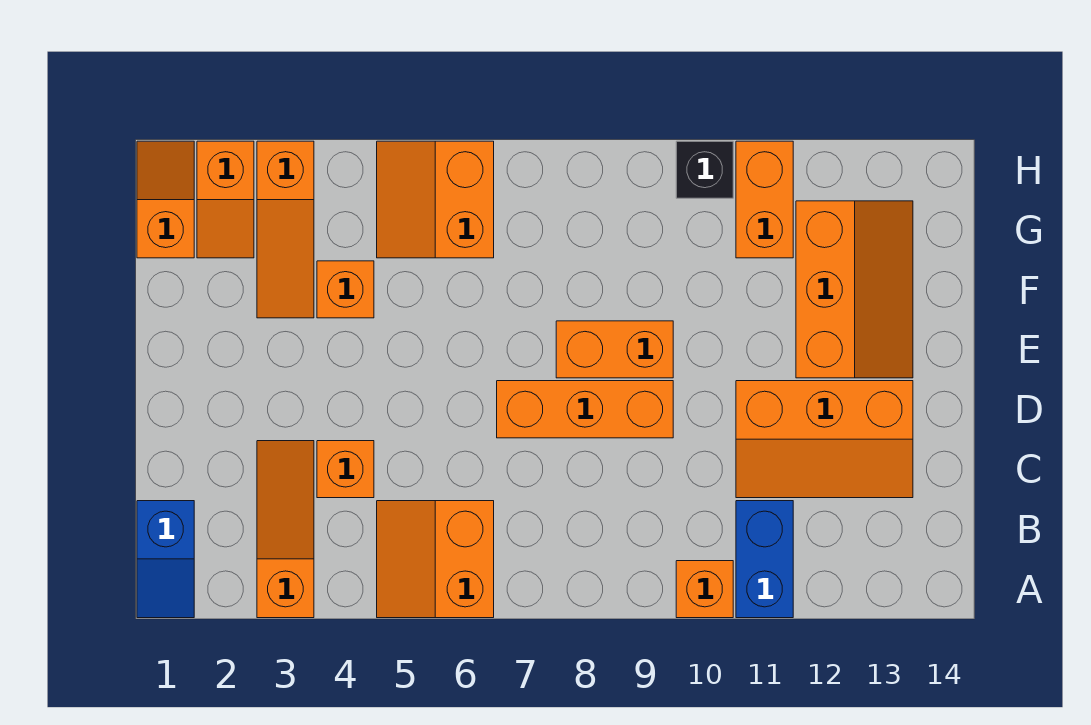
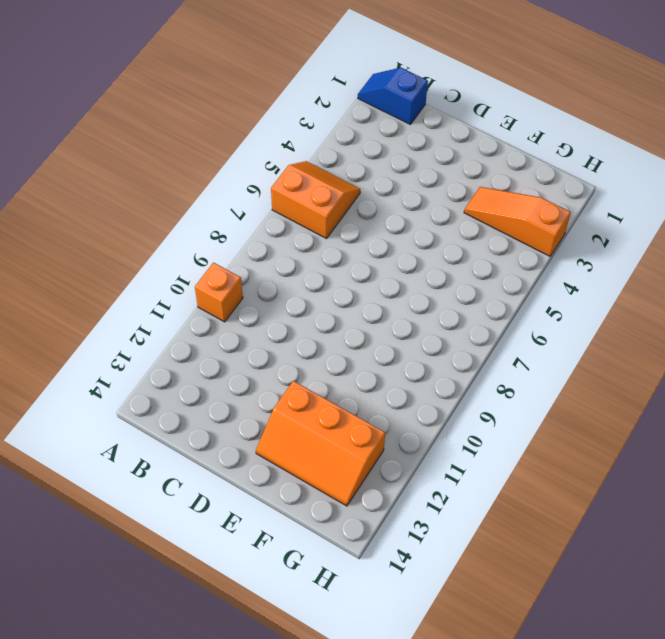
none -> orange slope A3:C3 level 1 top A
none -> blue brick A11:B11 level 1
none -> orange brick C4 level 1

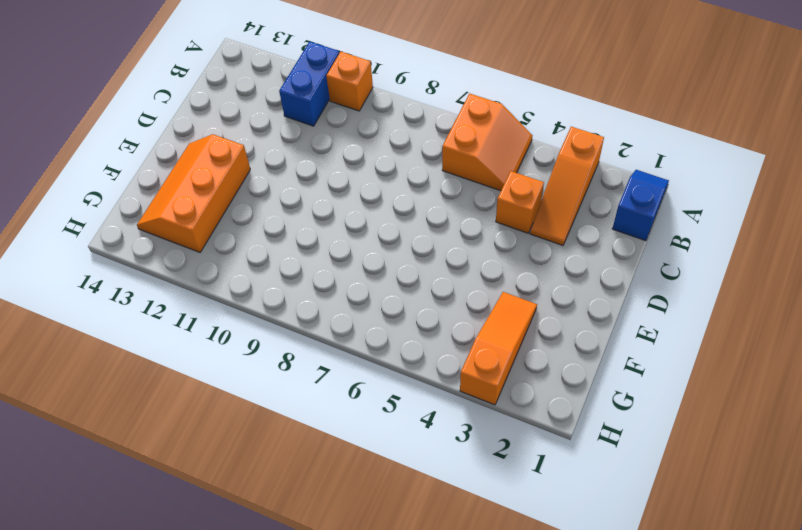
none -> orange slope C11:D13 level 1 top D
none -> orange brick D7:D9 level 1
none -> orange brick E8:E9 level 1

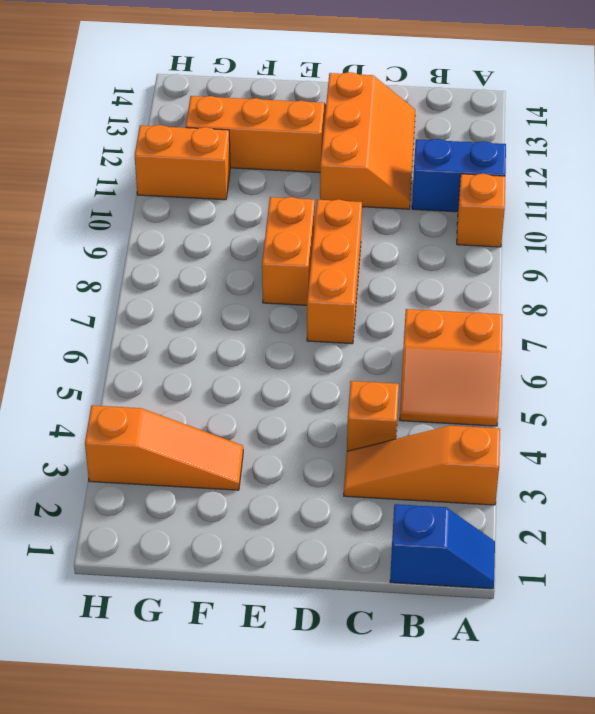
none -> orange brick F4 level 1
none -> orange slope G1:H1 level 1 top G
none -> orange slope G2:H2 level 1 top H

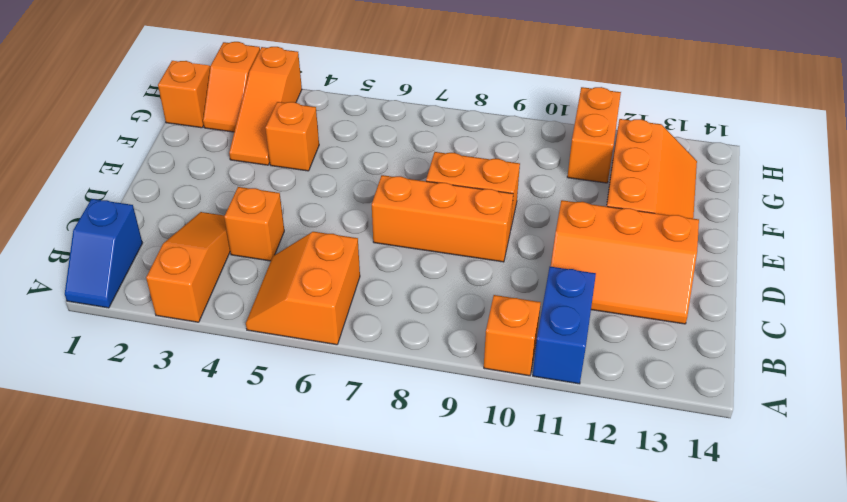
none -> orange slope G5:H6 level 1 top 6
none -> black brick H10 level 1

